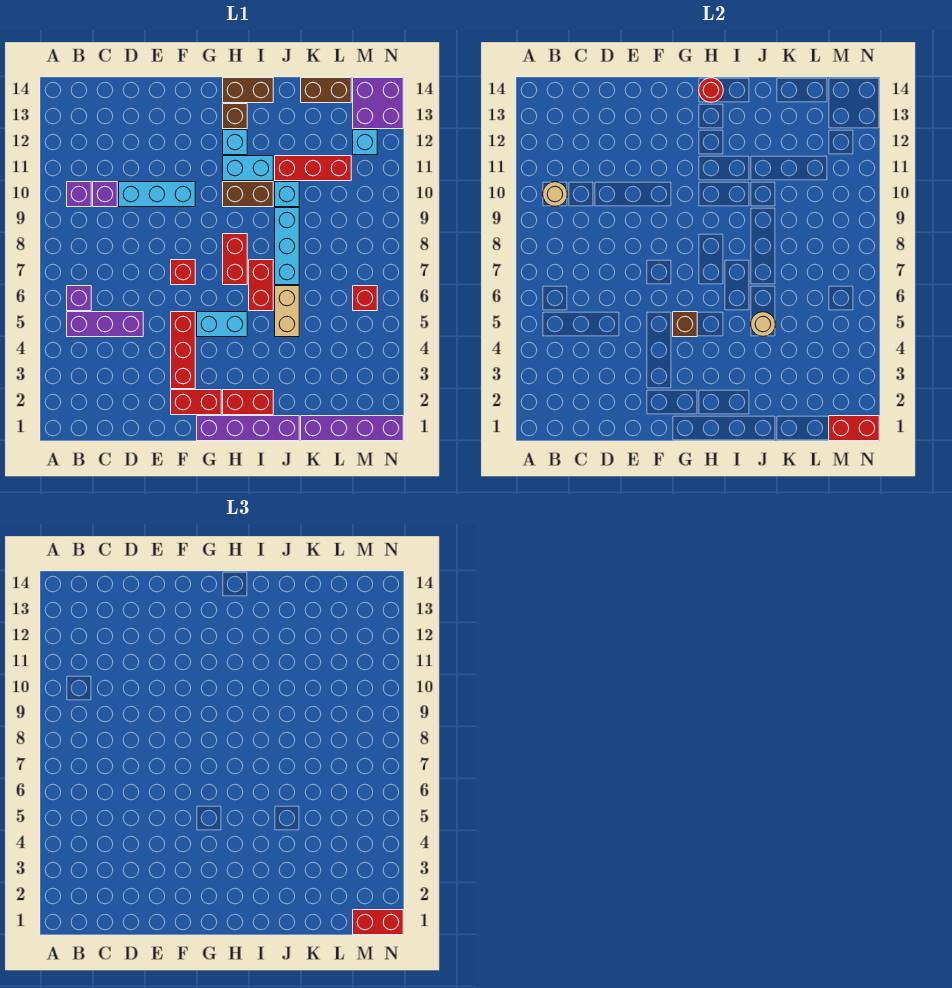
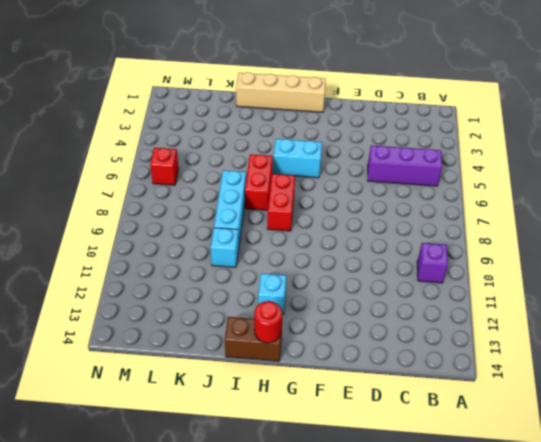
tan brick G1:J1 level 1 -> purple brick G1:J1 level 1
none -> purple brick B6 level 1
none -> purple brick C10 level 1
none -> cyan brick D10:F10 level 1
none -> red brick F2:G2 level 1

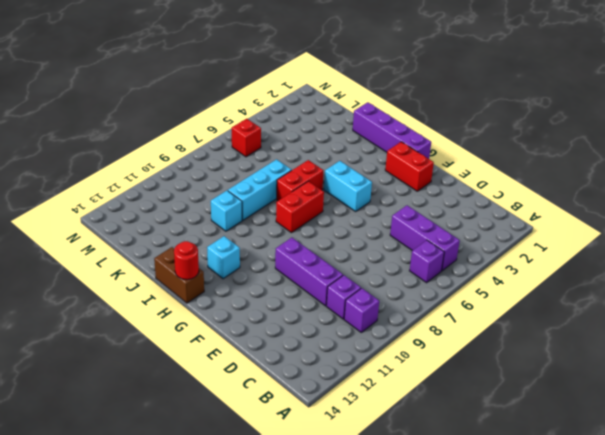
purple brick D10:F10 level 1 -> cyan brick D10:F10 level 1
none -> red brick F3:F5 level 1
none -> red brick F7 level 1
none -> red brick H2:I2 level 1
none -> brown brick H10:I10 level 1

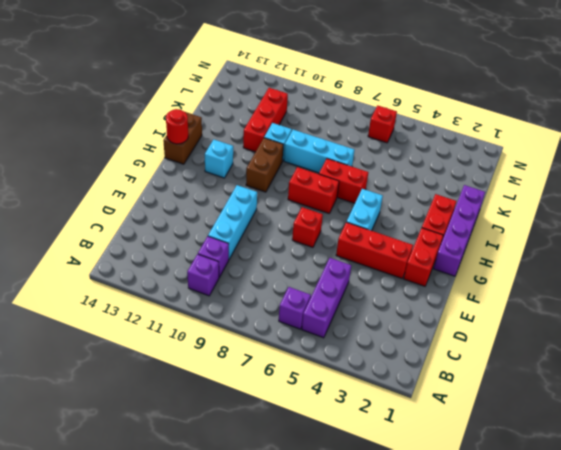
none -> cyan brick H11:I11 level 1
none -> brown brick H13 level 1
none -> tan brick J5:J6 level 1
none -> purple brick K1:N1 level 1

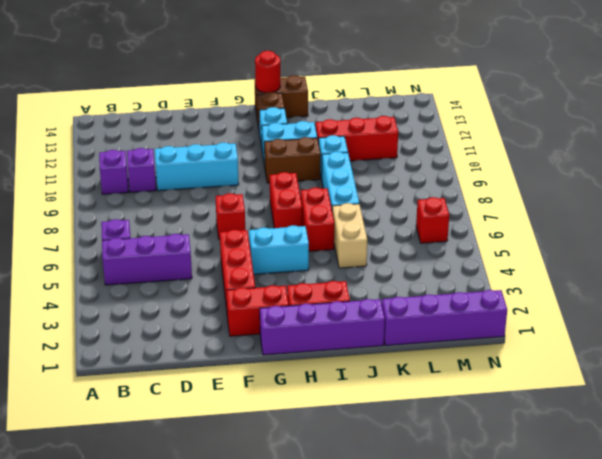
none -> brown brick K14:L14 level 1
none -> cyan brick M12 level 1
none -> purple brick M13:N14 level 1
none -> tan round brick B10 level 2

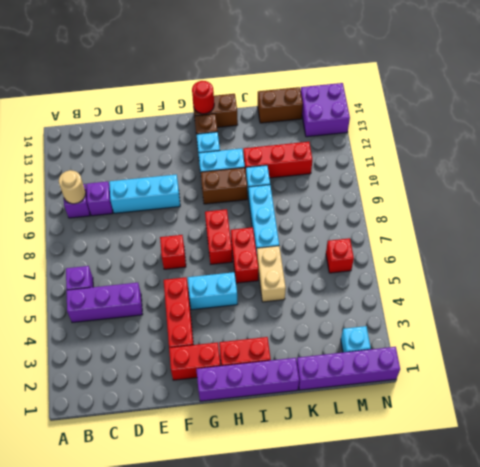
cyan brick M2 level 1 -> cyan brick M12 level 1
none -> brown brick G5 level 2
none -> tan round brick J5 level 2
none -> red brick M1:N1 level 2
none -> red brick M1:N1 level 3

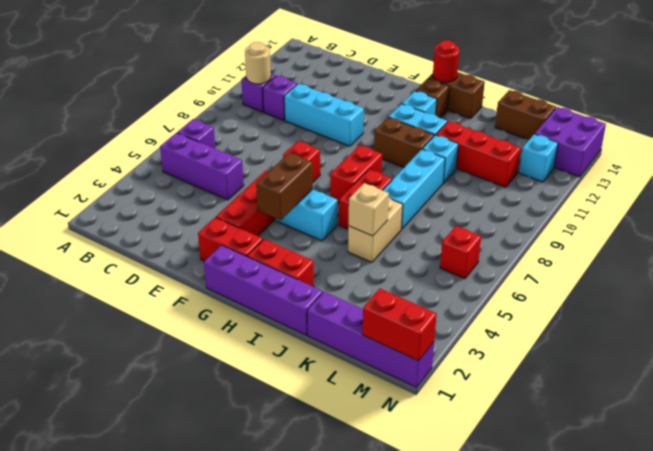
brown brick G4:G5 level 2 -> brown brick G5 level 2
tan brick J5 level 2 -> tan round brick J5 level 2
none -> red brick M1:N1 level 3

